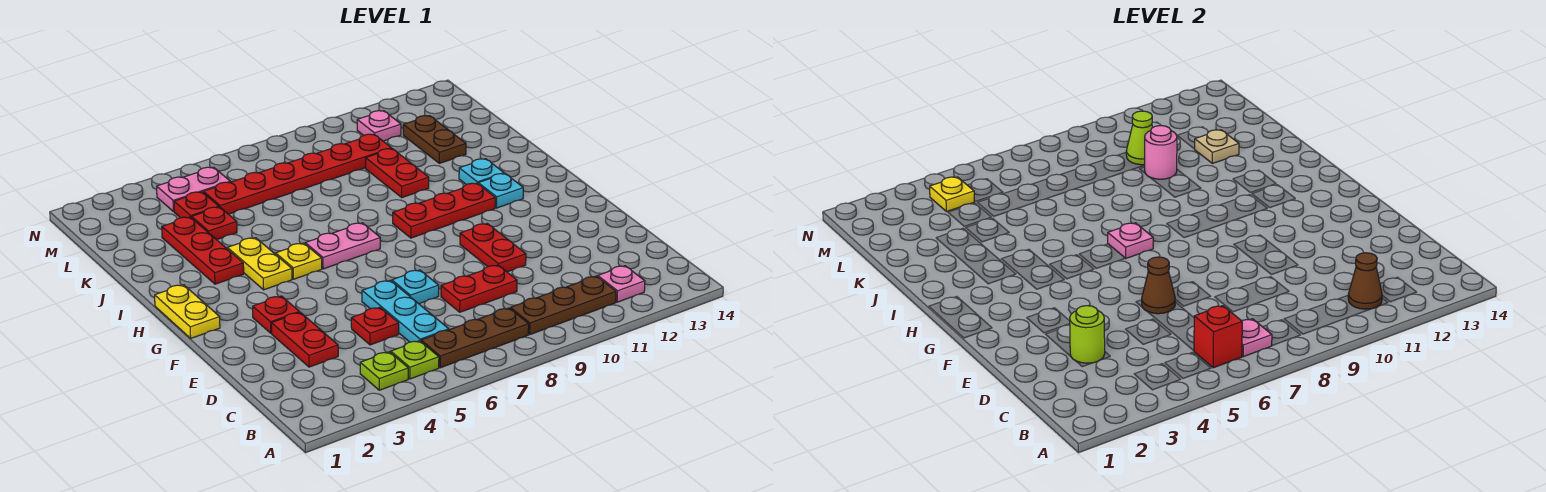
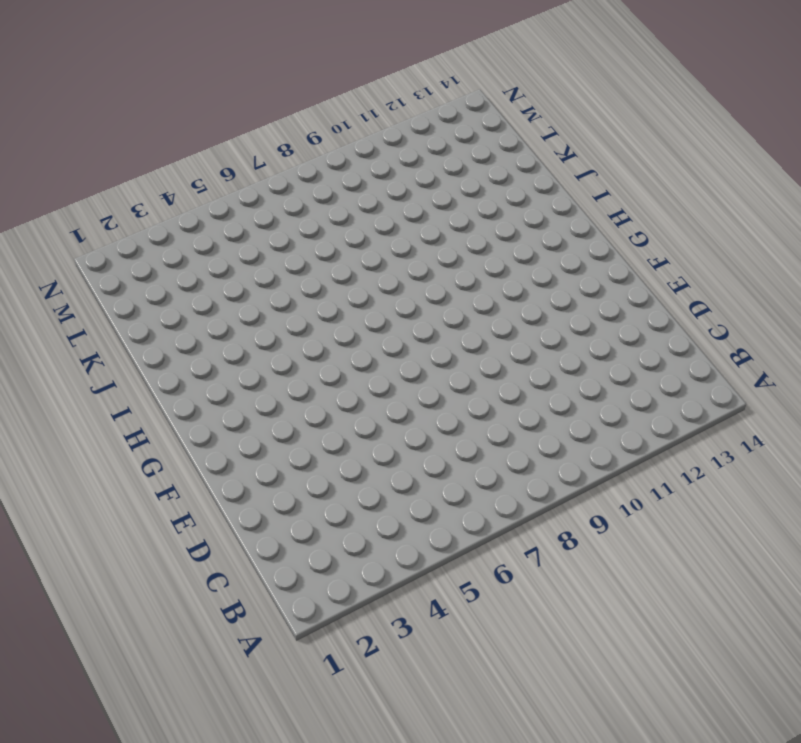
none -> lime plate B4 level 1
none -> lime plate B5 level 1
none -> brown plate B6:B8 level 1
none -> brown plate B9:B11 level 1

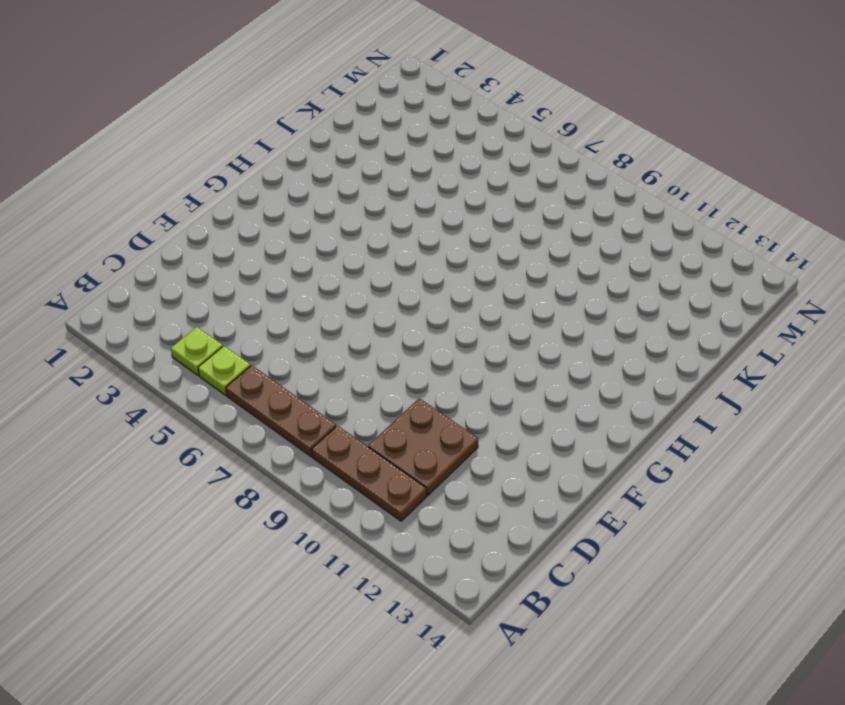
brown plate C10:D11 level 1 -> none
none -> pink plate B12 level 1
none -> cyan plate C6:E6 level 1
none -> red plate D3:E3 level 1
none -> red plate D5 level 1

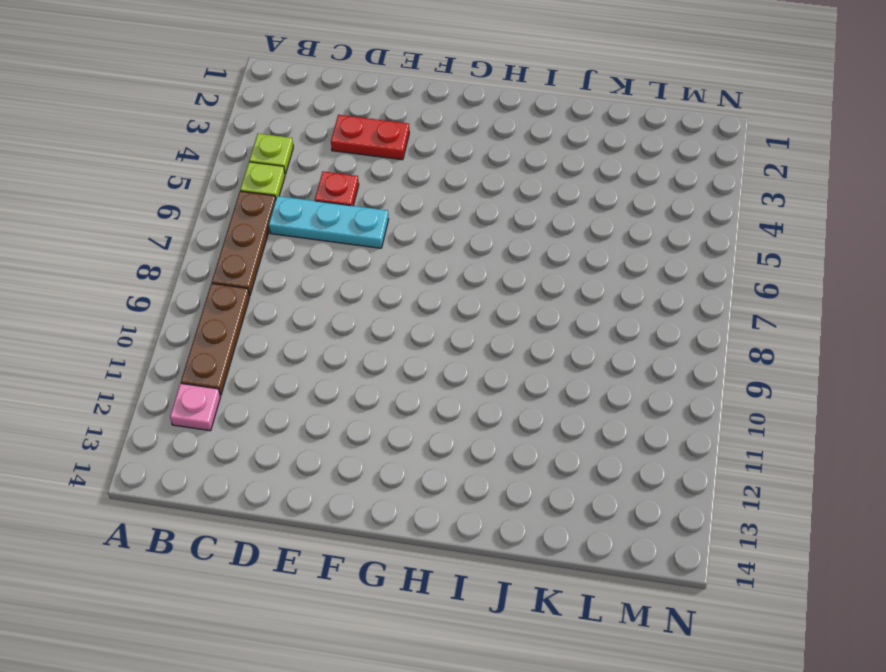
none -> red plate D8:D9 level 1
none -> cyan plate E7 level 1
none -> red plate E10:F10 level 1
none -> red plate F3 level 1

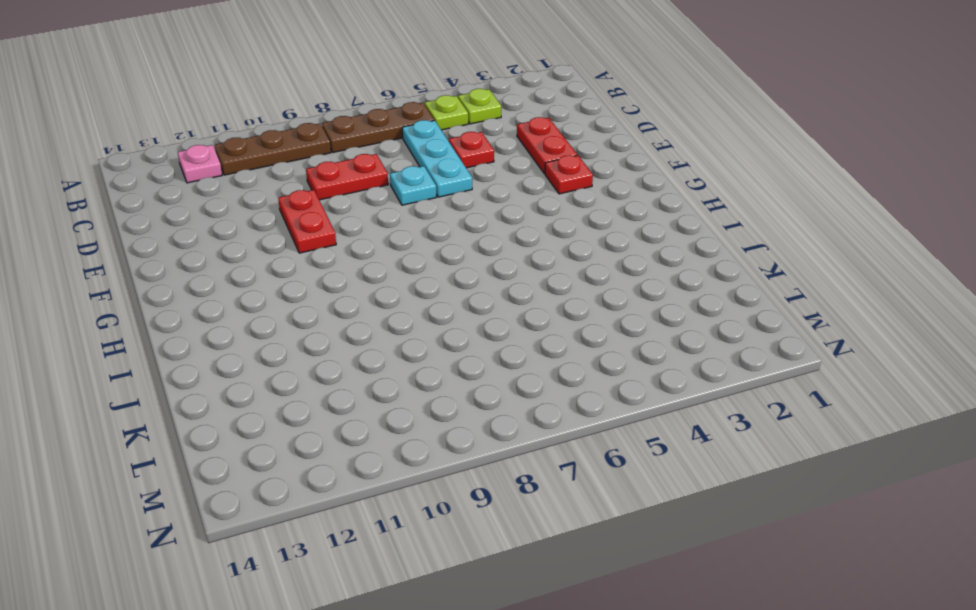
none -> yellow plate G1:H1 level 1
none -> yellow plate H4:I4 level 1
none -> yellow plate H5 level 1
none -> pink plate H6:H7 level 1

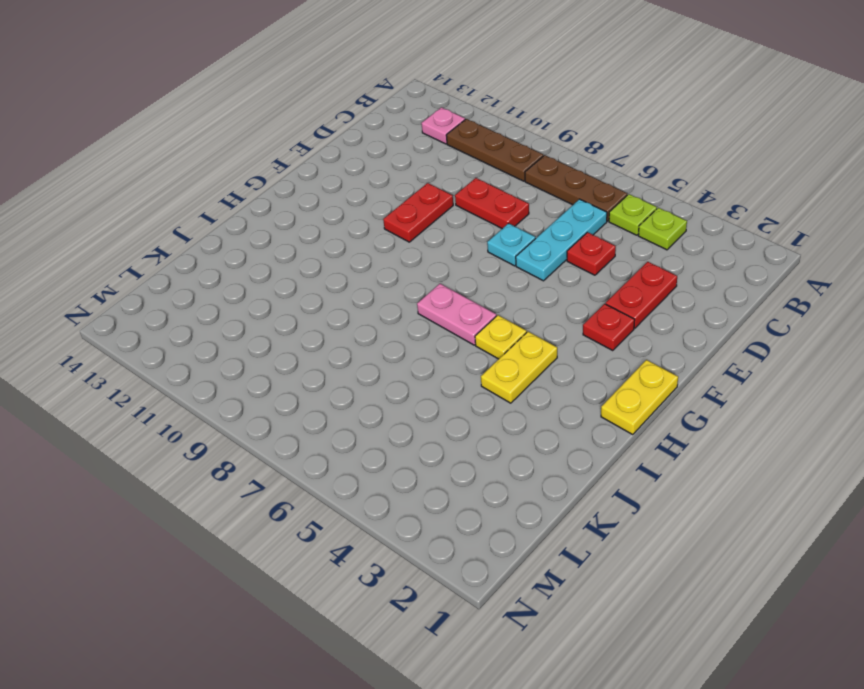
none -> red plate H9:H11 level 1
none -> cyan plate H12 level 1
none -> red plate I3:K3 level 1
none -> cyan plate I12 level 1

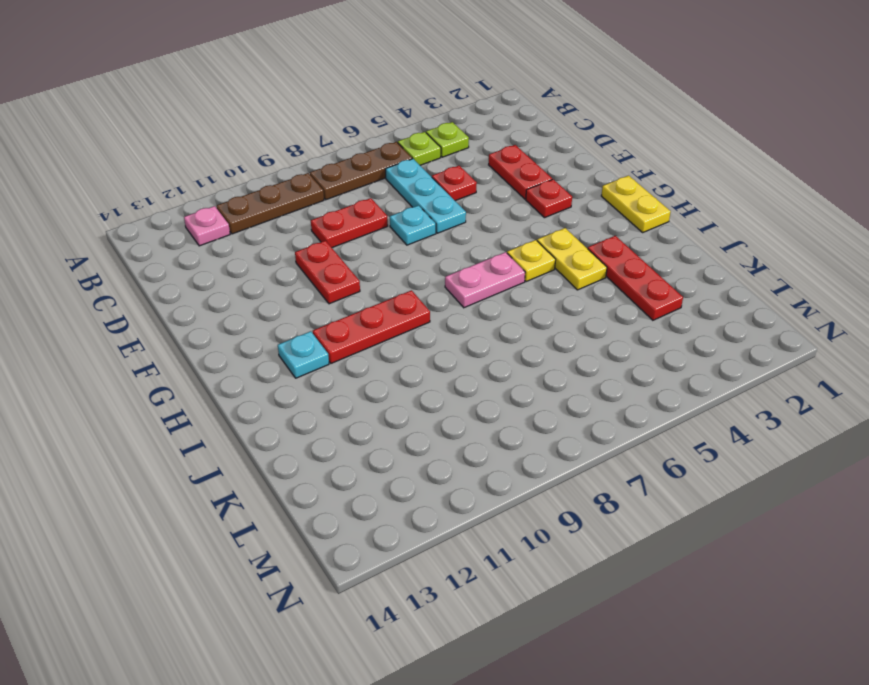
none -> cyan plate I12 level 1
none -> red plate J10:K10 level 1
none -> red plate K4 level 1
none -> brown plate K12:L12 level 1

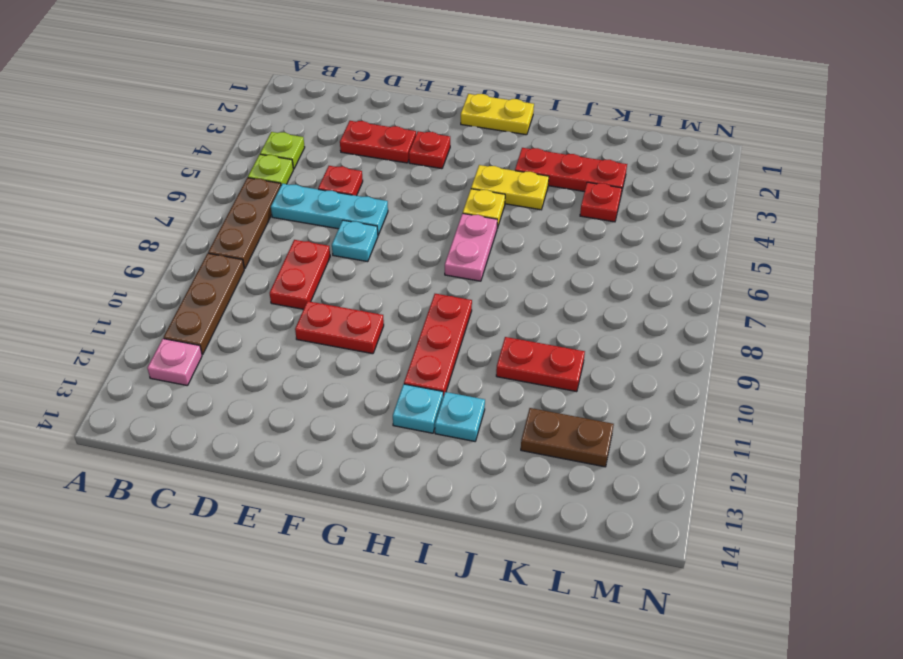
none -> red plate L4 level 1
none -> red plate L5:L10 level 1
none -> pink plate M4:M5 level 1
none -> pink plate M11 level 1

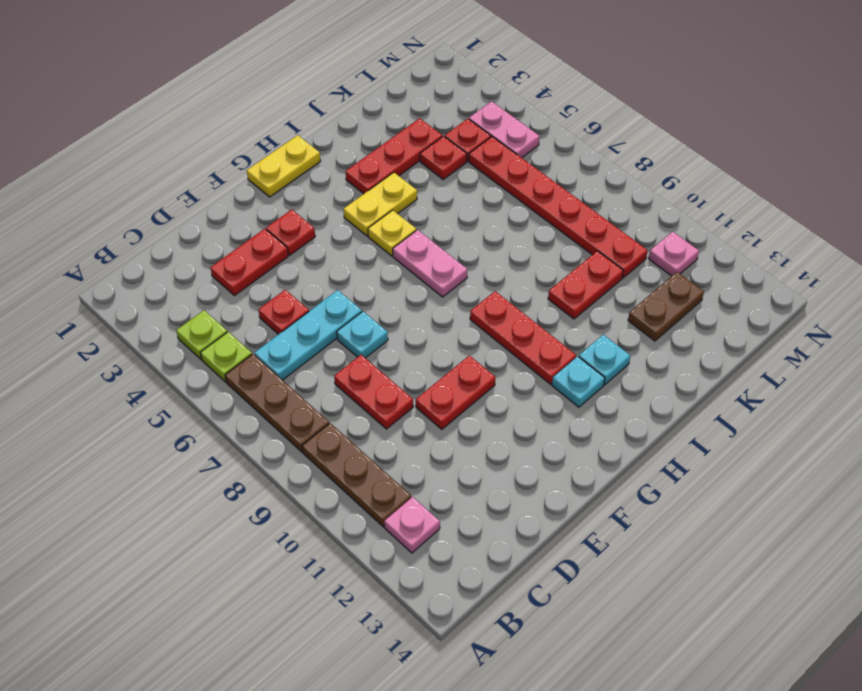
none -> red brick B6 level 2
none -> pink plate B7 level 2
none -> brown cone B11 level 2
none -> lime round brick D3 level 2

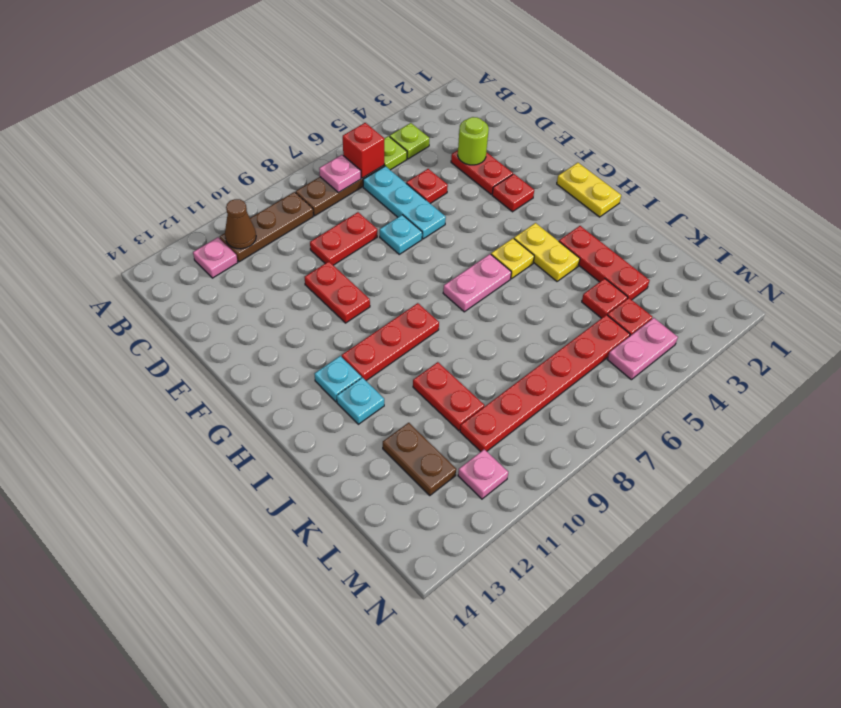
none -> brown cone E6 level 2
none -> pink plate H7 level 2
none -> pink round brick K10 level 2
none -> tan plate K12 level 2

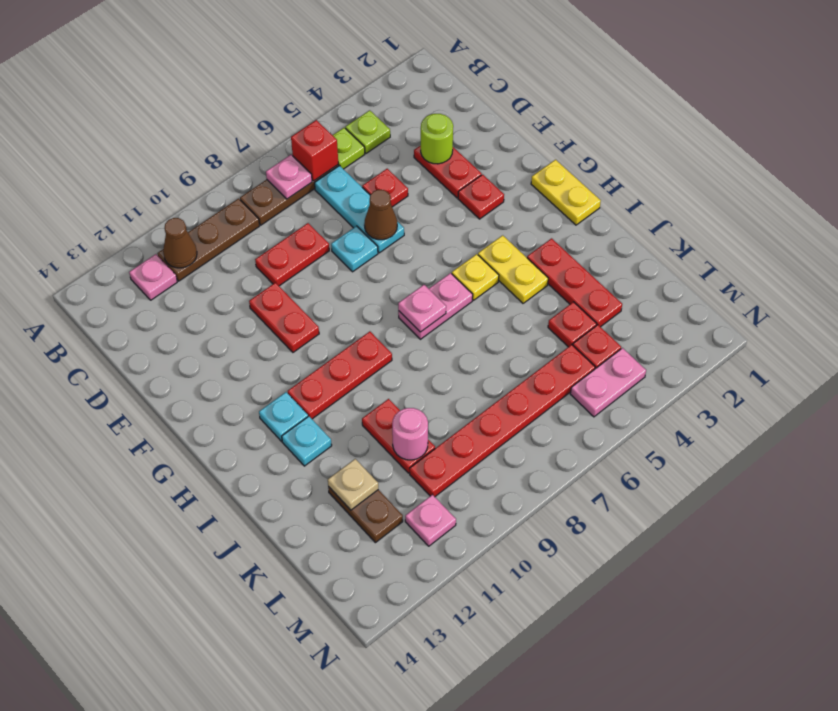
none -> lime cone L10 level 2
none -> yellow plate M4 level 2

